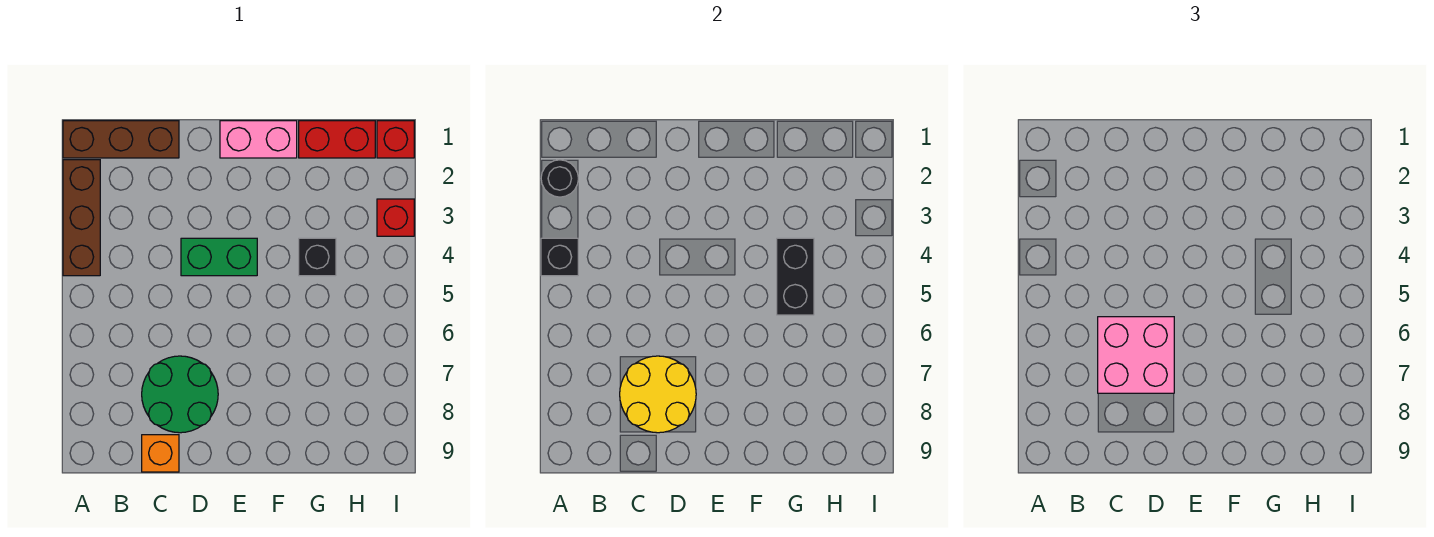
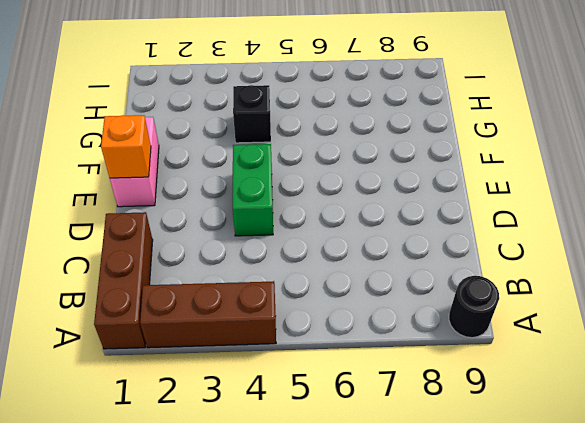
black round brick A9 level 1 -> black round brick A2 level 2
orange brick E1 level 2 -> orange brick C9 level 1
none -> green round brick C7:D8 level 1
none -> red brick G1:H1 level 1
none -> red brick I1 level 1

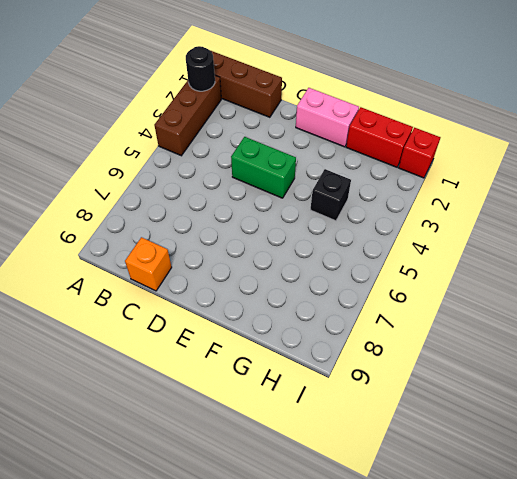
none -> green round brick C7:D8 level 1
none -> red brick I3 level 1
none -> black brick A4 level 2

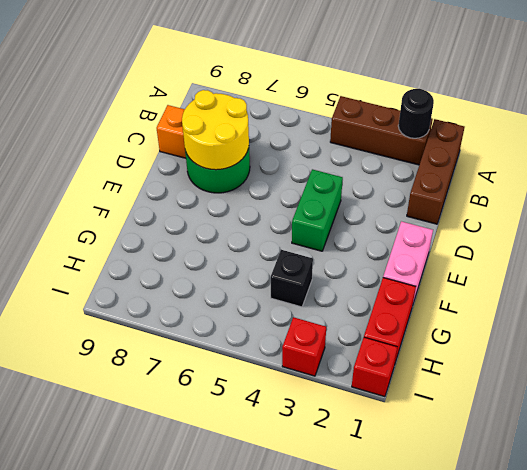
none -> black brick A4 level 2
none -> black brick G4:G5 level 2
none -> pink brick C6:D7 level 3

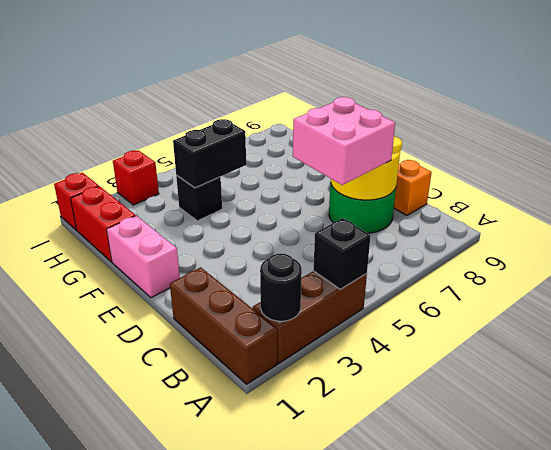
none -> green brick D4:E4 level 1

